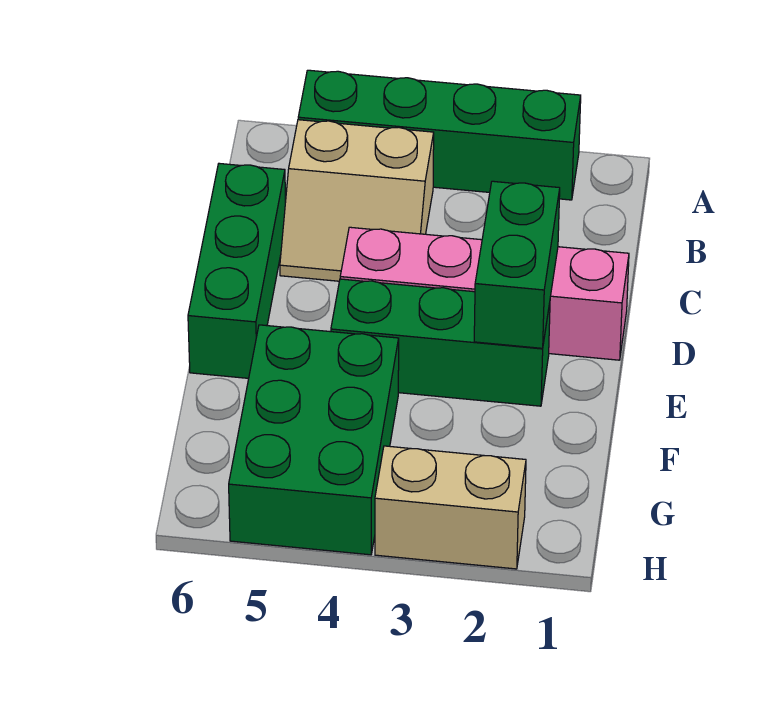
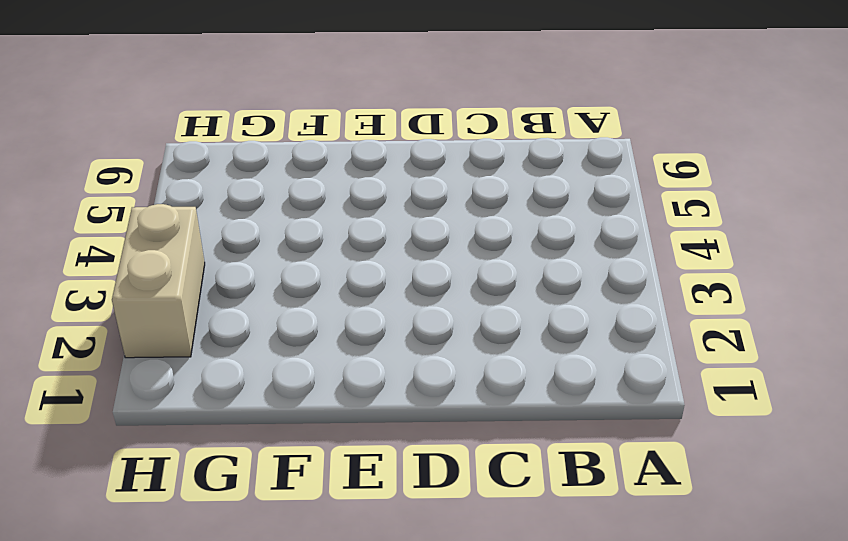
none -> green brick A2:A5 level 1
none -> tan slope B4:C5 level 1 top B

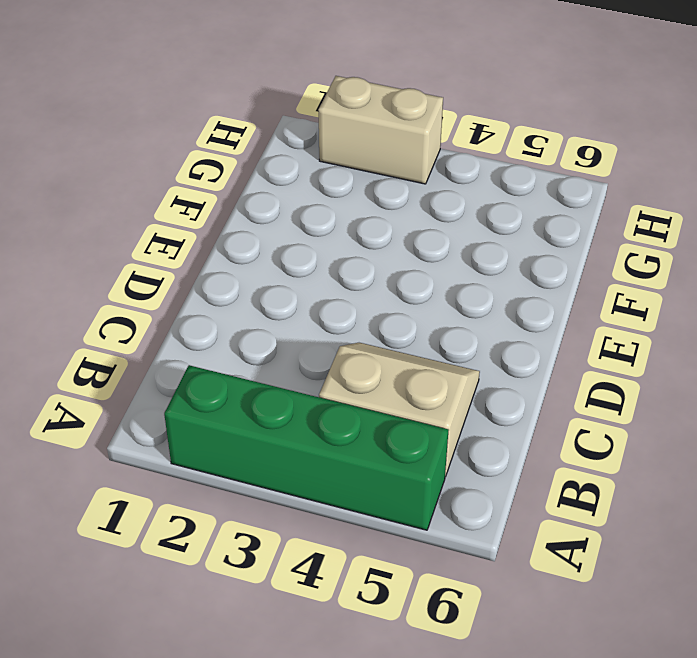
none -> green brick C6:E6 level 1
none -> pink brick D1:D4 level 1

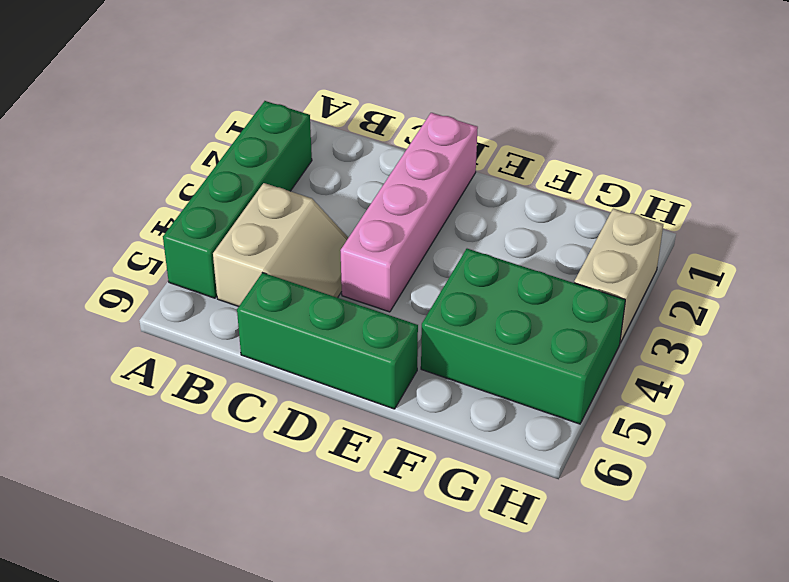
none -> green brick E2:E4 level 1
none -> green brick D2:E2 level 2

